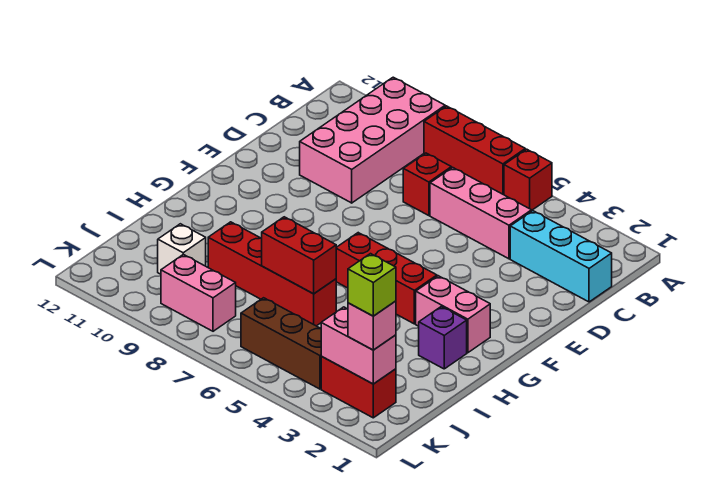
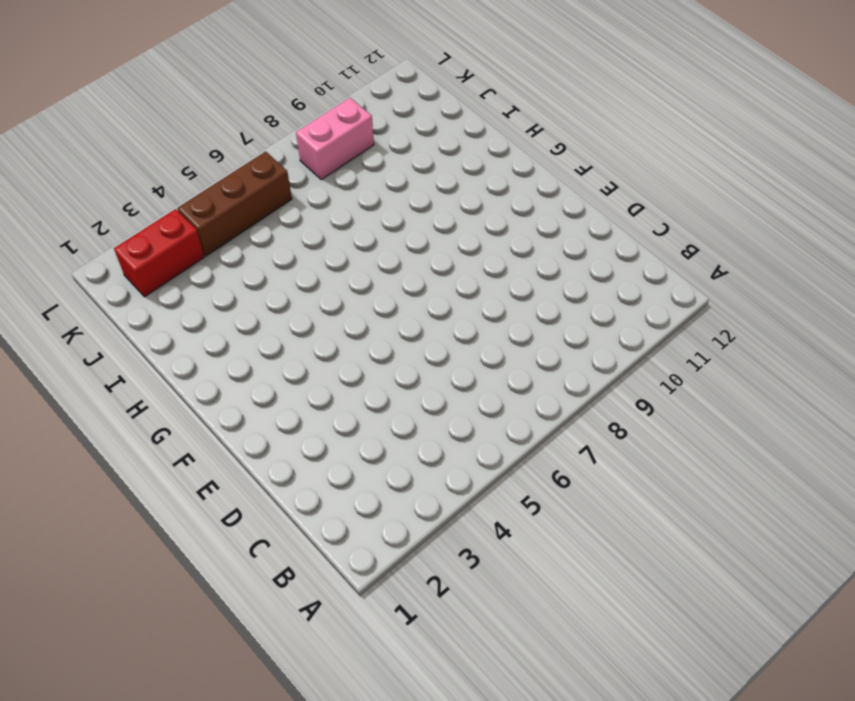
none -> red brick A5 level 1
none -> red brick A6:A8 level 1
none -> pink brick A9:D10 level 1

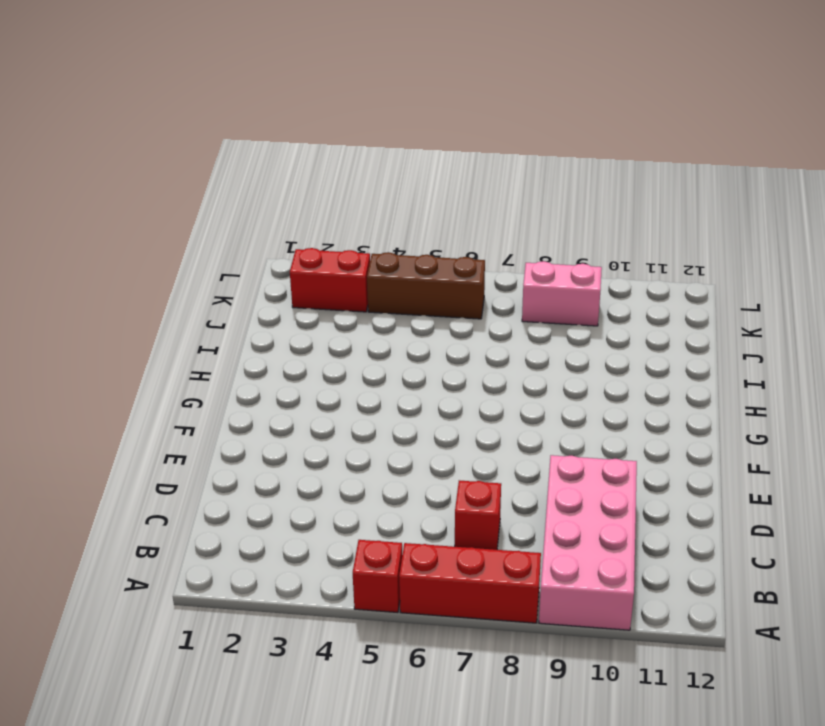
none -> cyan brick C1:C3 level 1
none -> pink brick C4:C6 level 1
none -> pink brick G2:G3 level 1

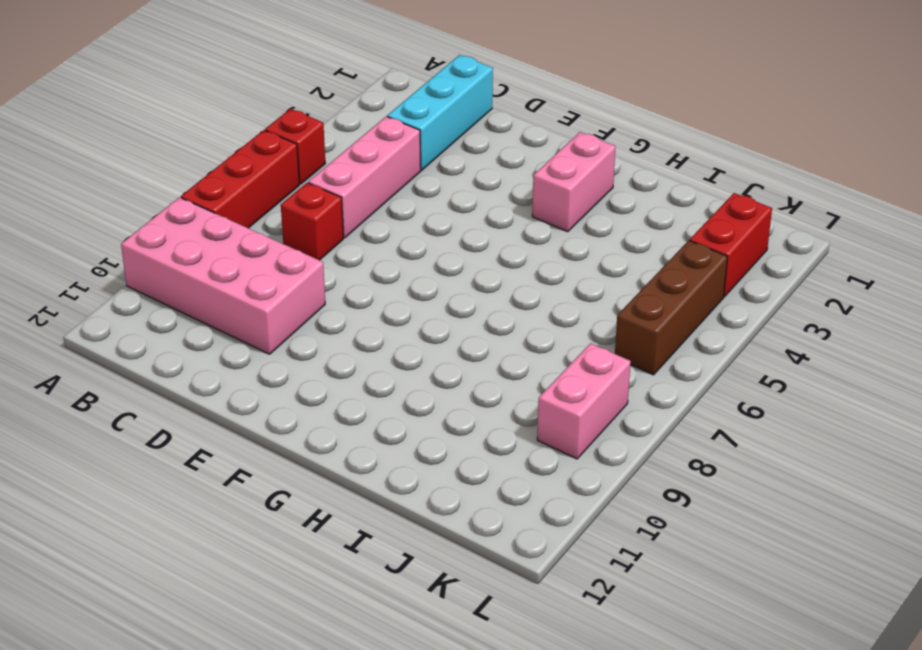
none -> red brick G4:G6 level 1
none -> purple brick H2 level 1
none -> red brick I6:I9 level 1

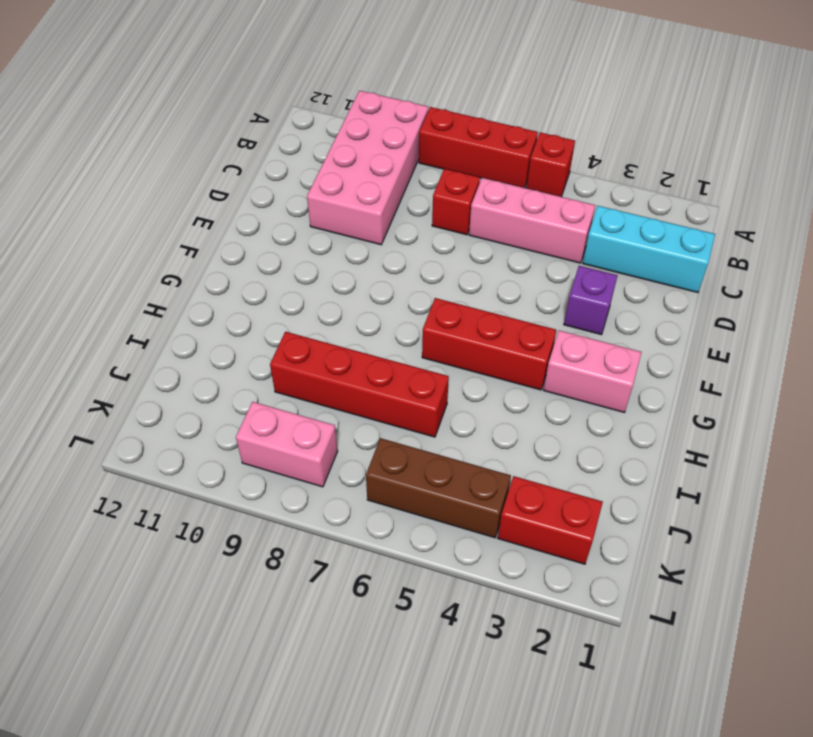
purple brick E3 level 1 -> purple brick H2 level 1
none -> white brick J10 level 1
none -> red brick I6:I7 level 2
none -> pink brick K2:K3 level 2

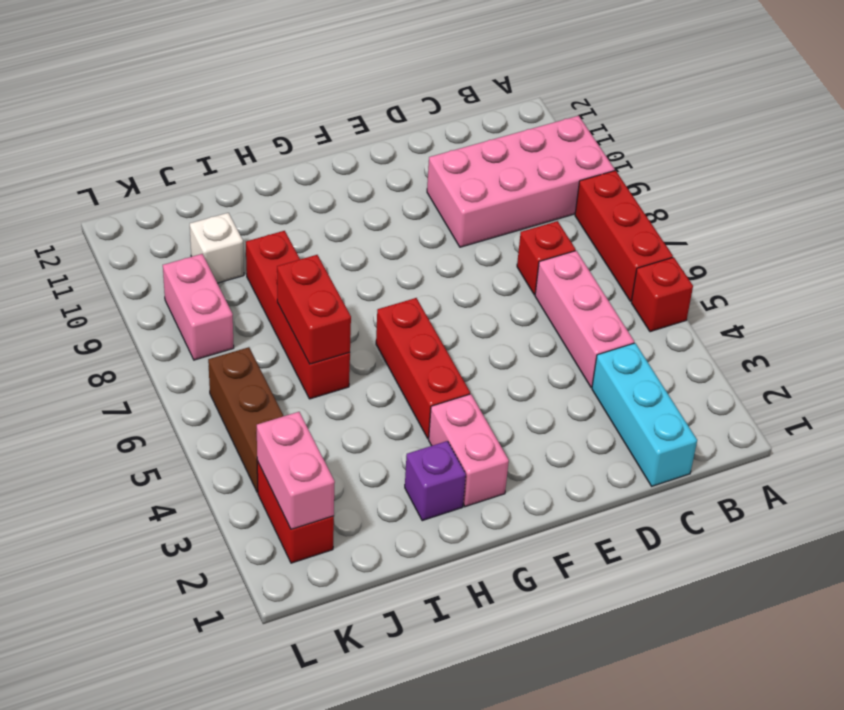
none -> pink brick K2 level 3
none -> lime brick K2 level 4

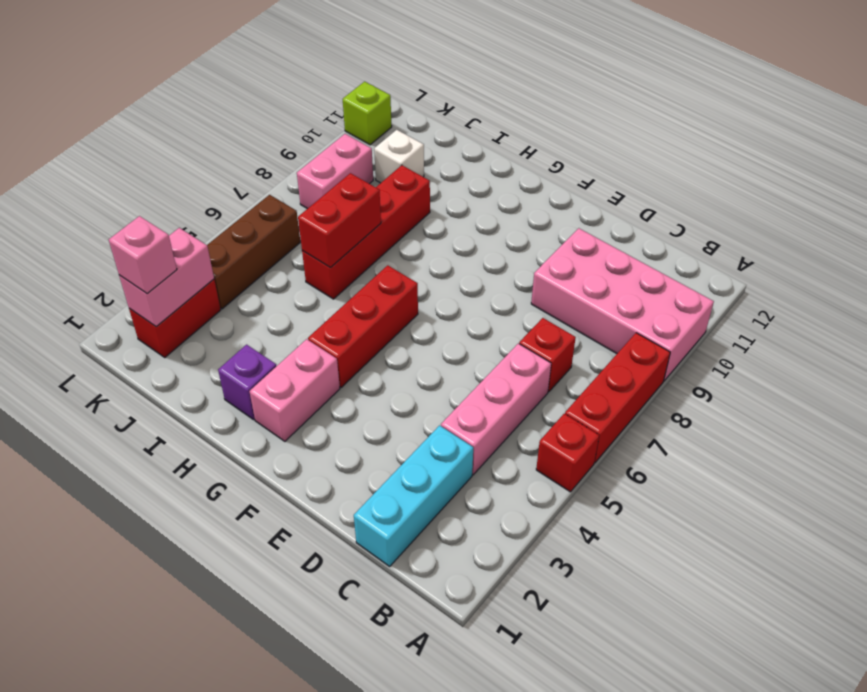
lime brick L11 level 1 -> lime brick K2 level 4

